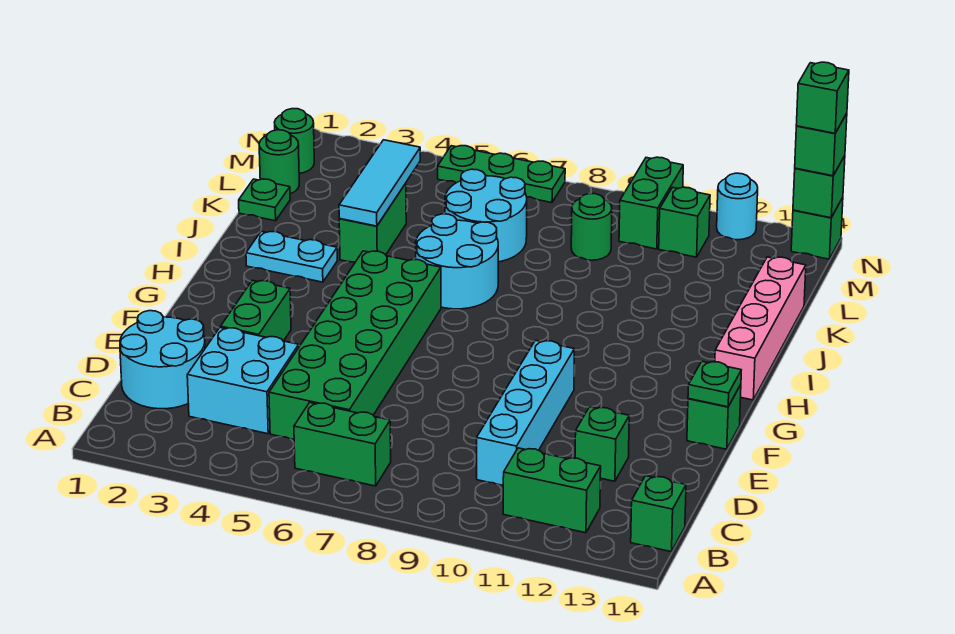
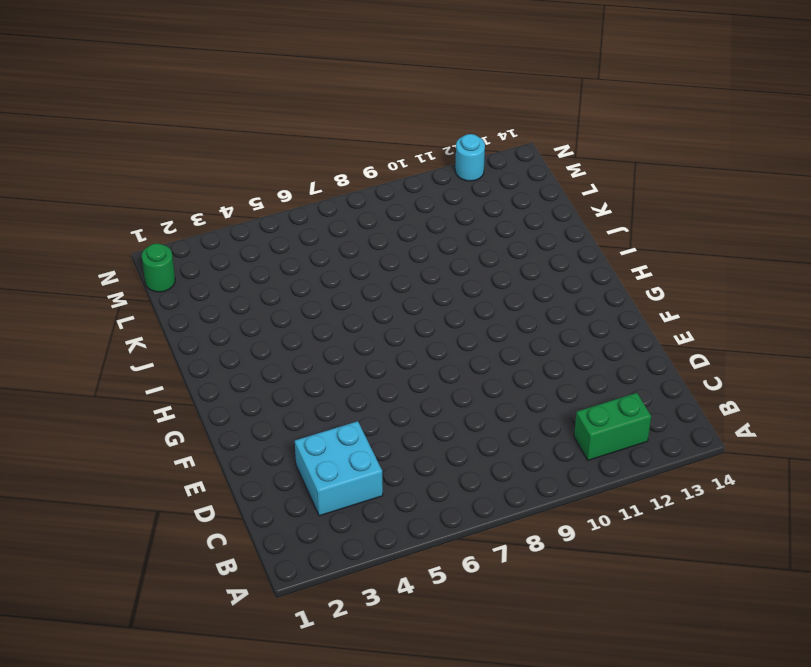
none -> green brick B6:B7 level 1
none -> green brick B14 level 1
none -> cyan round brick C1:D2 level 1

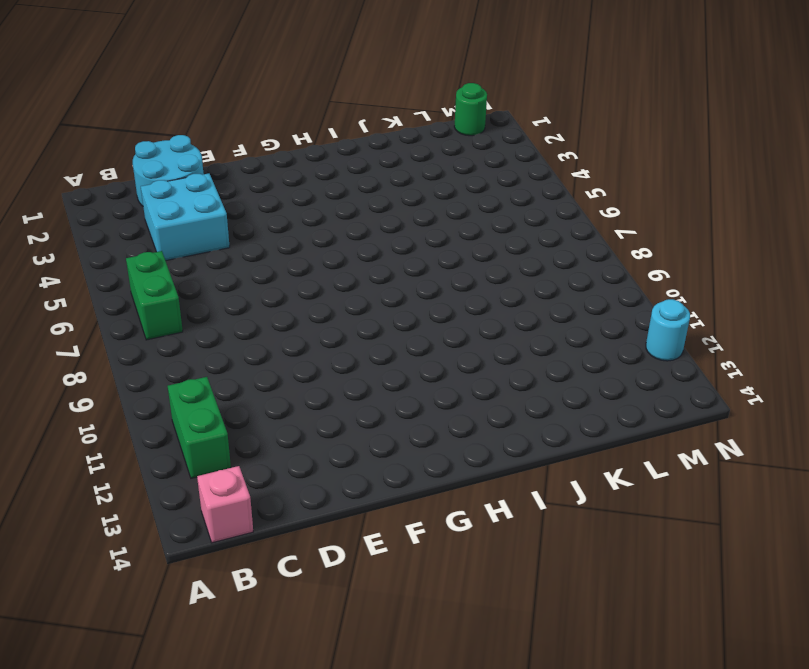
pink brick B14 level 1 -> green brick B14 level 1
none -> green brick C5:H6 level 1
none -> cyan brick C10:F10 level 1
none -> green brick D12 level 1

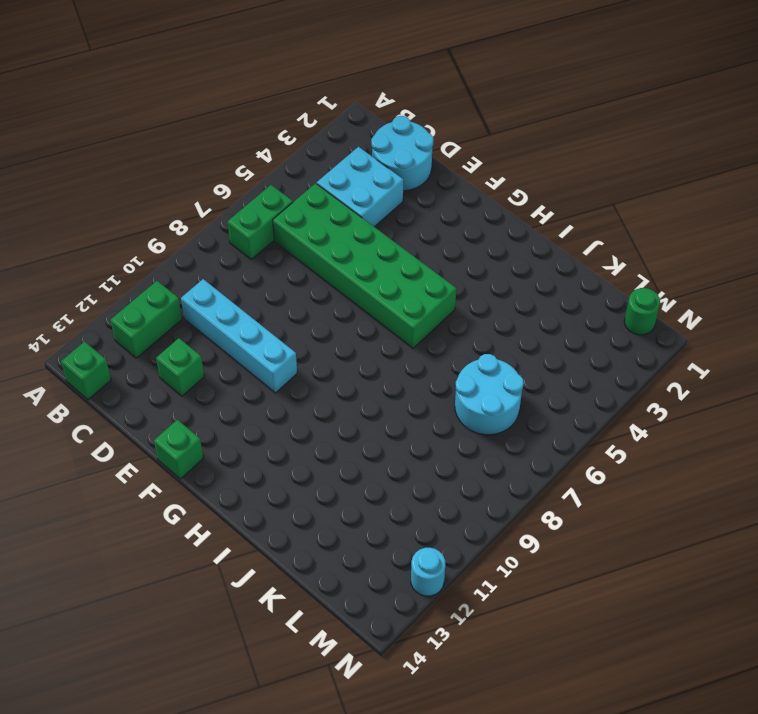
none -> green brick E3:F3 level 1
none -> pink brick H14:K14 level 1
none -> cyan plate I2:I3 level 1

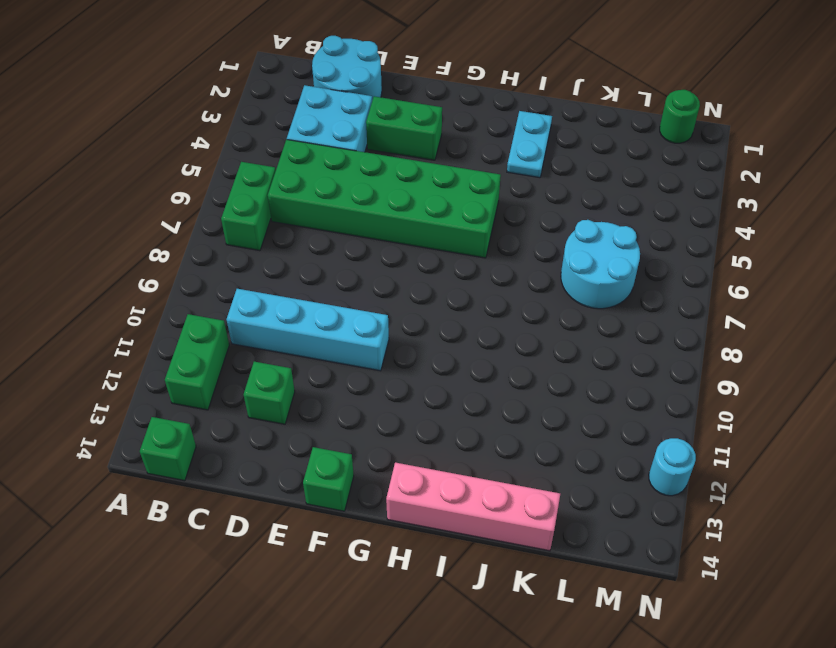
none -> cyan round brick I6:J7 level 1
none -> green brick J4:K4 level 1
none -> green plate K1 level 1

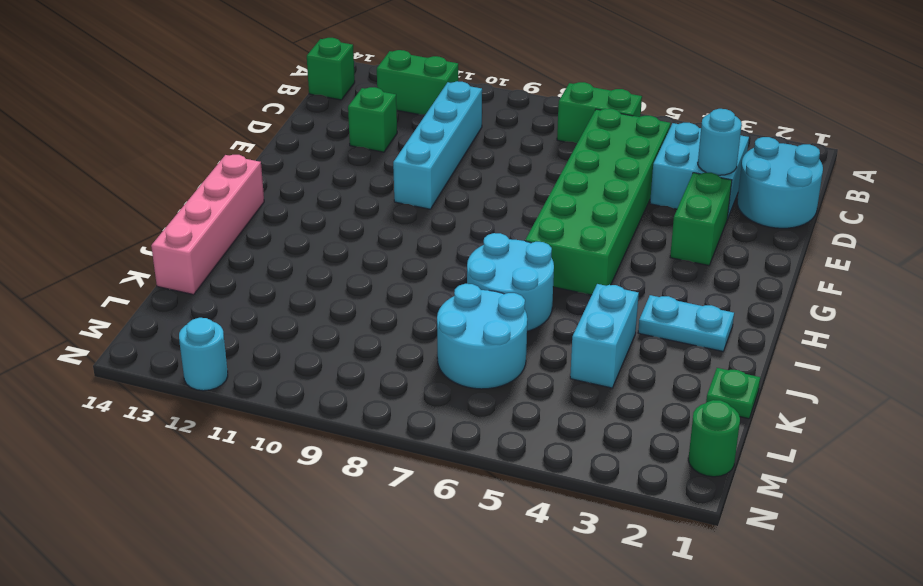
cyan round brick D3 level 2 -> none
cyan brick J4:K4 level 1 -> green brick J4:K4 level 1
none -> green brick F14 level 1
none -> green round brick L1 level 1
none -> green round brick L9 level 1

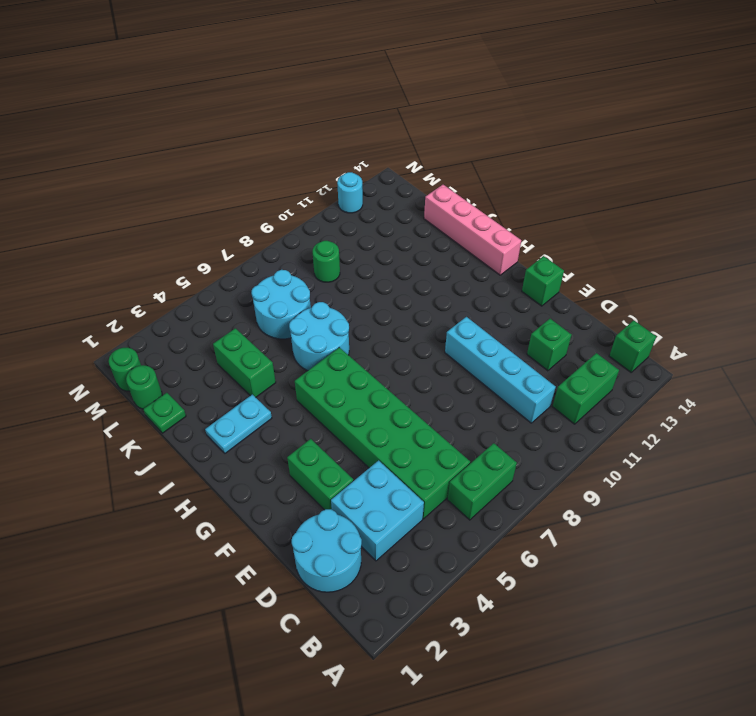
none -> green brick M10:N10 level 1
none -> green brick M11 level 1
none -> green plate N5:N7 level 1

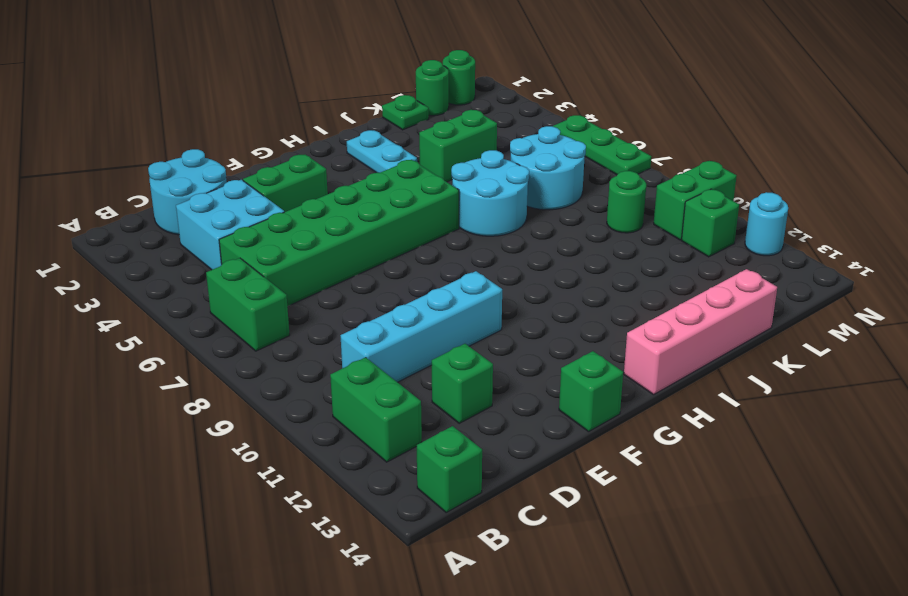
none -> green brick N14 level 1
none -> green plate F14 level 2
none -> cyan tile J4:L4 level 2

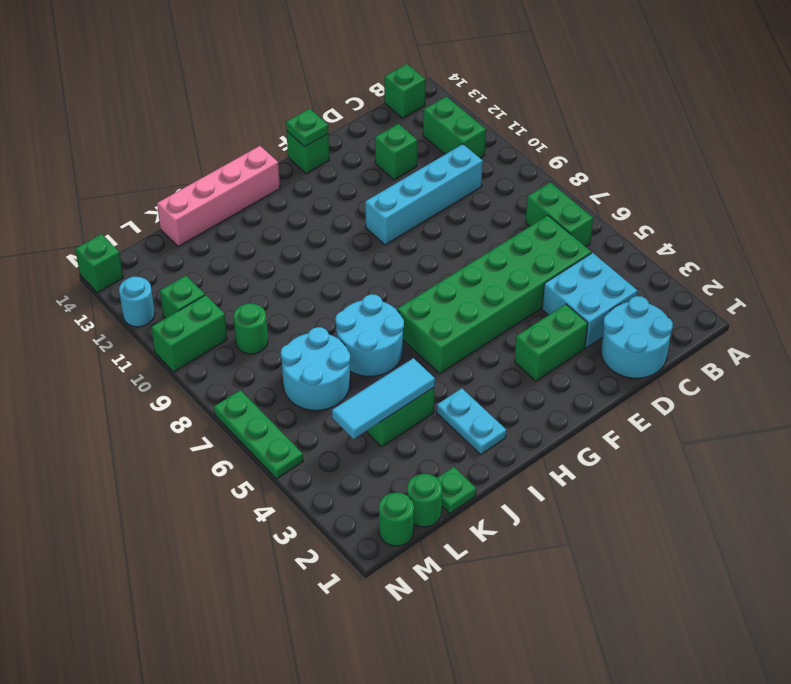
none -> green brick N14 level 2
none -> green brick N14 level 3
none -> green brick N14 level 4

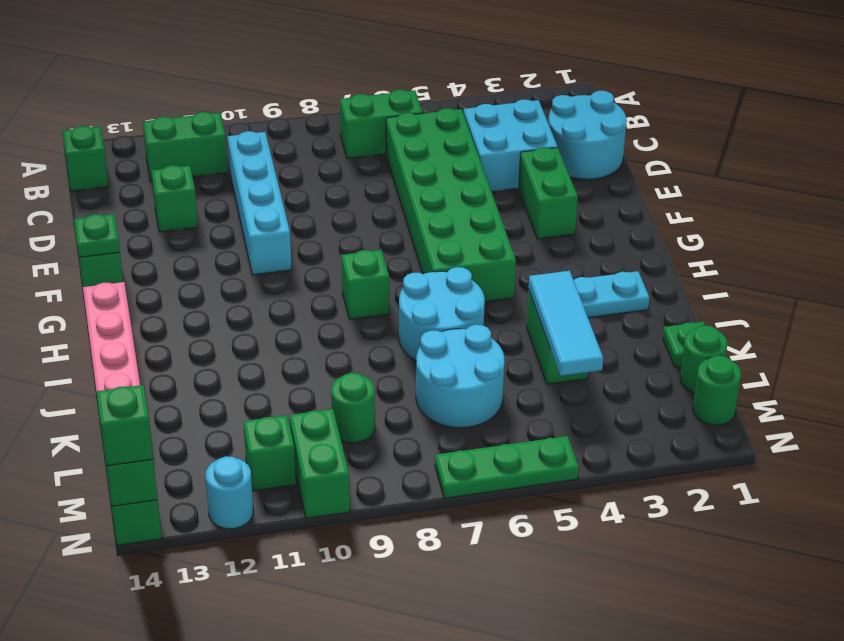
green brick H8 level 1 -> green brick N14 level 4

